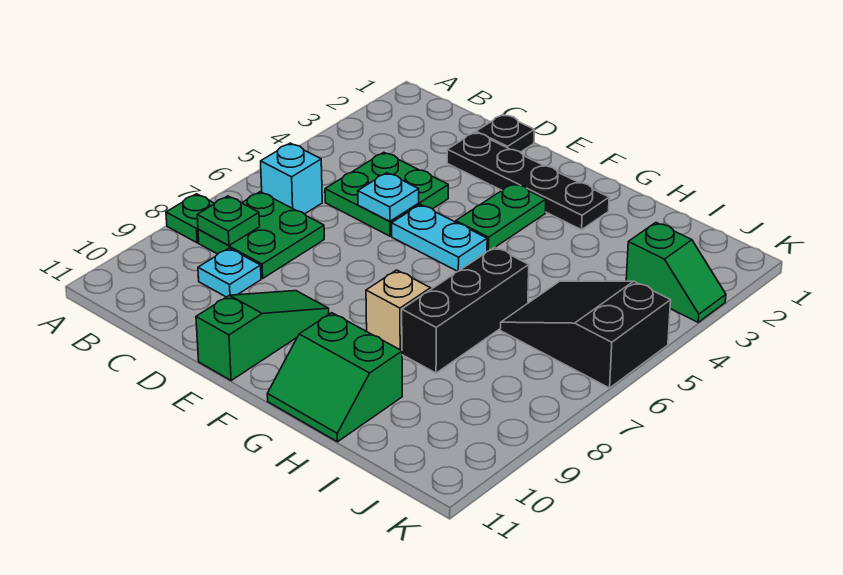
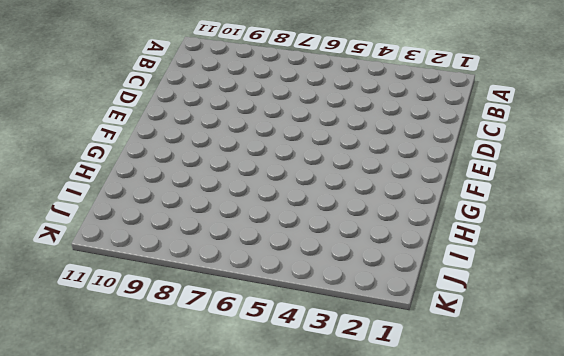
none -> green plate A8 level 1
none -> cyan brick B6 level 1
none -> green plate B7:C8 level 1

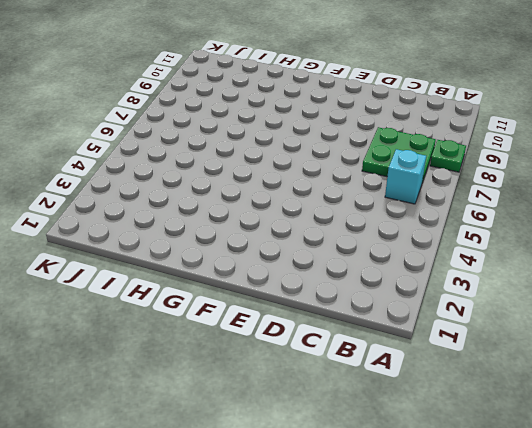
none -> green plate C4:D5 level 1
none -> cyan plate C9 level 1
none -> black plate D1 level 1

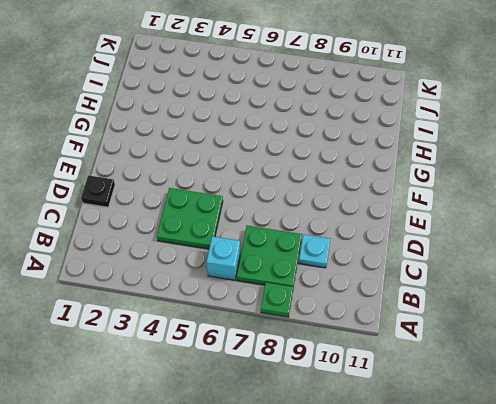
none -> black plate D2:G2 level 1
none -> cyan plate E5:F5 level 1
none -> green slope E9:E11 level 1 top 11

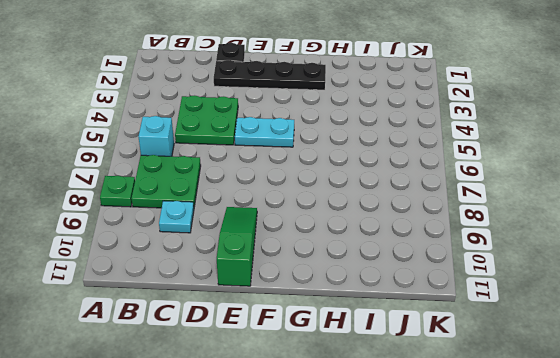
none -> green plate F3:F4 level 1
none -> tan brick G8 level 1
none -> green slope G10:H11 level 1 top 10

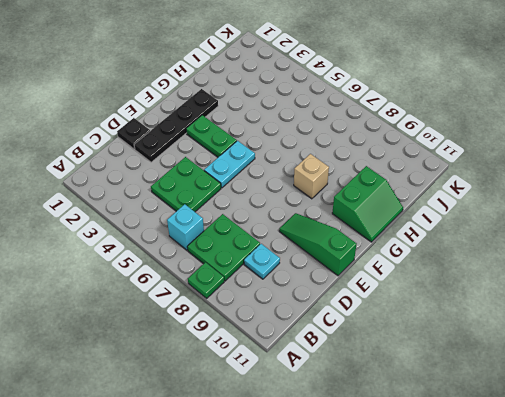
none -> black brick H6:H8 level 1
none -> black slope I5:K6 level 1 top K
none -> green slope J3:K3 level 1 top J

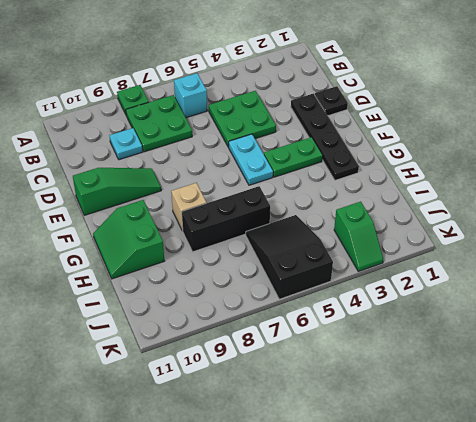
none -> green plate B8 level 2
none -> cyan plate D5 level 2

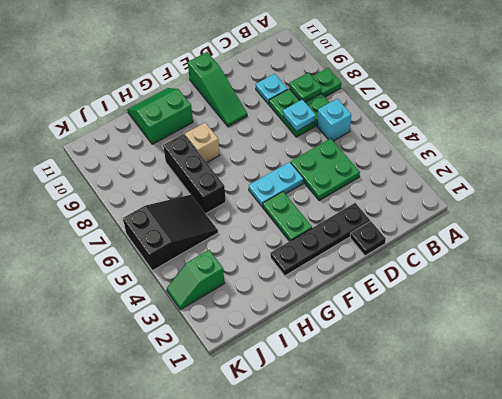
cyan plate C7 level 2 -> cyan plate D5 level 2

